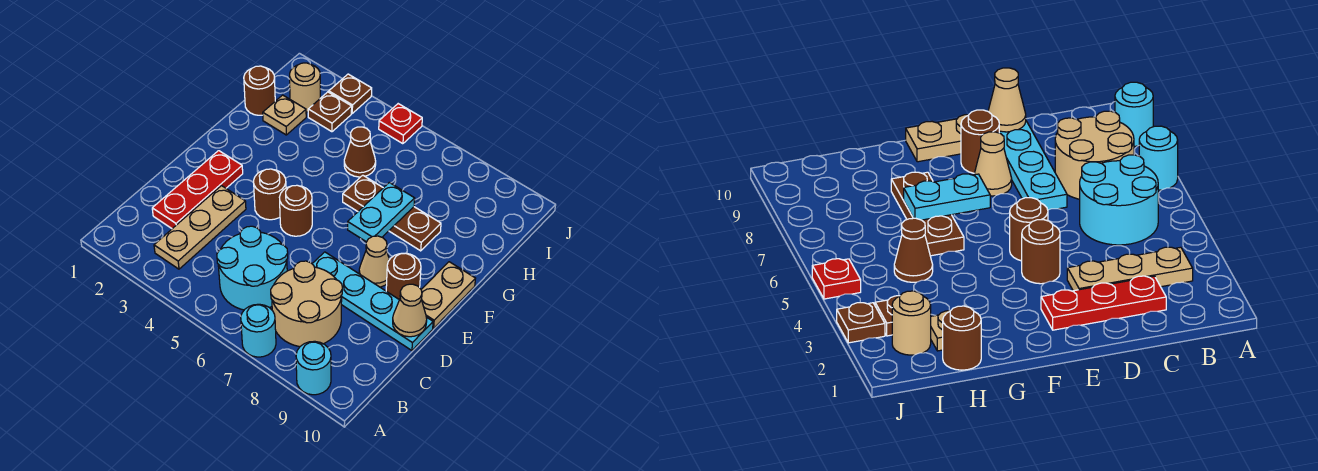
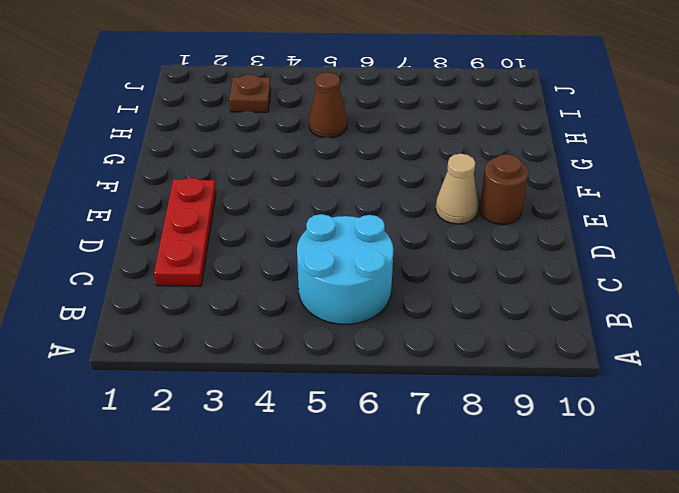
none -> cyan round brick A7 level 1
none -> cyan round brick A9 level 1
none -> tan plate B3:D3 level 1

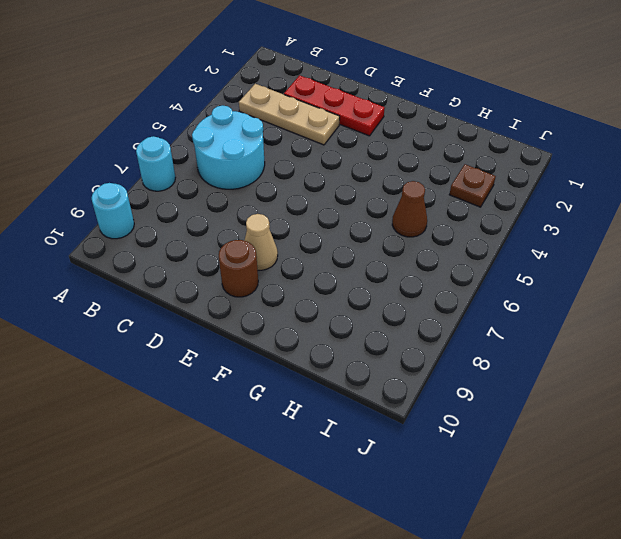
none -> tan round brick B7:C8 level 1
none -> cyan plate D7:D10 level 1
none -> brown round brick E4 level 1

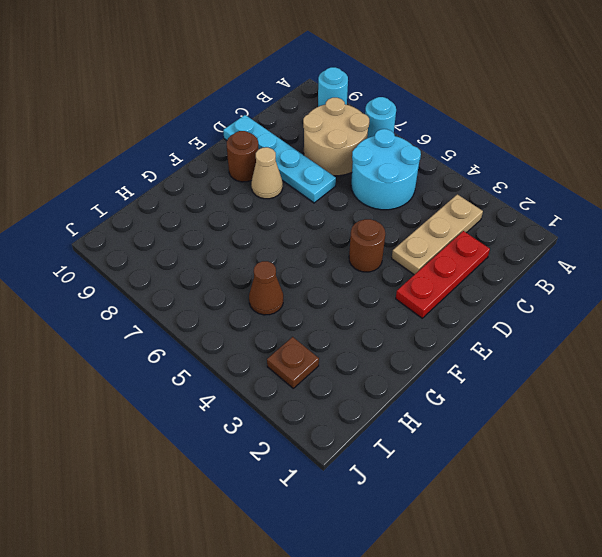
none -> brown round brick E5 level 1
none -> tan plate E10:F10 level 1
none -> brown plate G6:G8 level 1

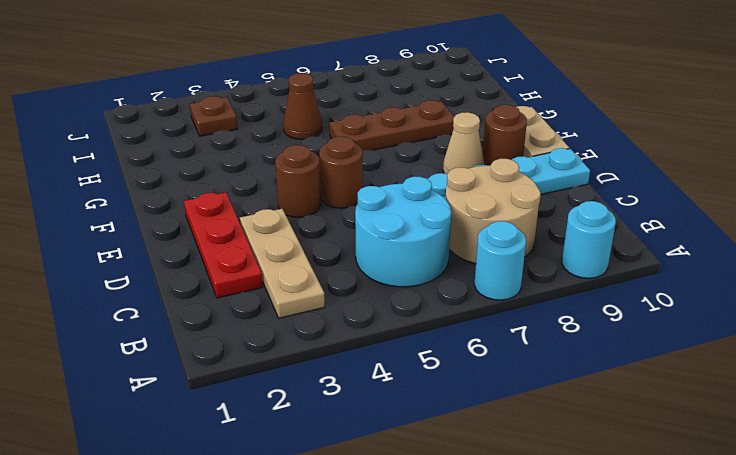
none -> brown round brick H1 level 1
none -> tan plate H2 level 1
none -> tan round brick I2 level 1

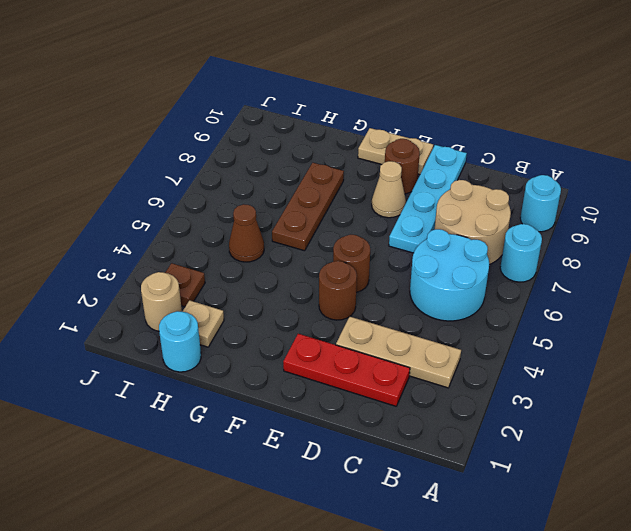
cyan round brick H1 level 1 -> brown round brick H1 level 1
none -> brown plate J3 level 1
none -> red plate J5 level 1
none -> tan cone D10 level 2

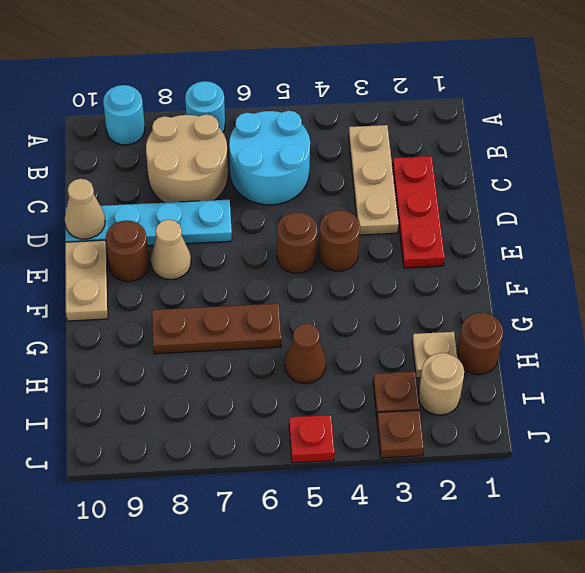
none -> cyan plate F7:G7 level 2

